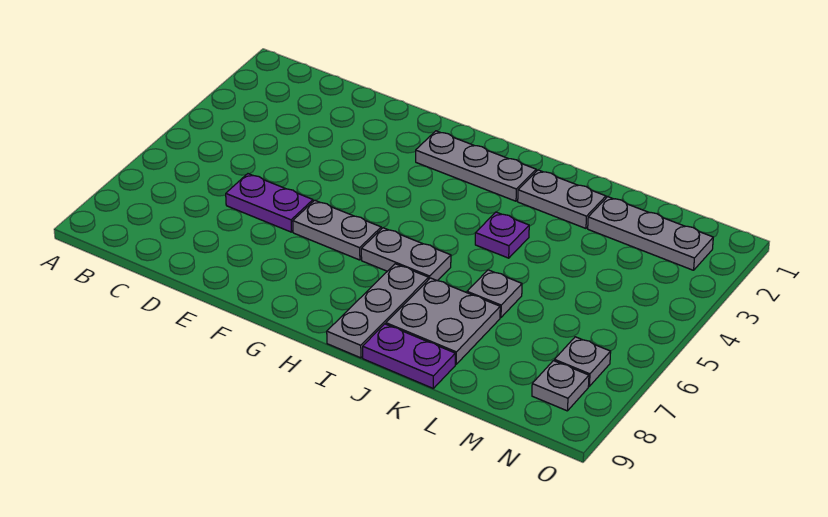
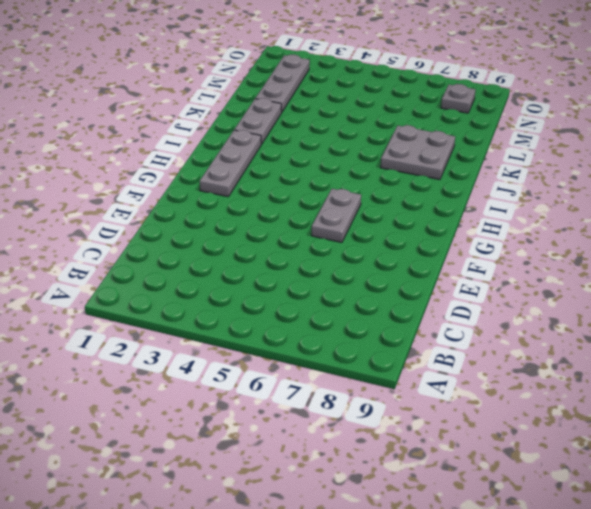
none -> purple plate D6:E6 level 1
none -> grey plate H6:I6 level 1
none -> grey plate I7:I9 level 1

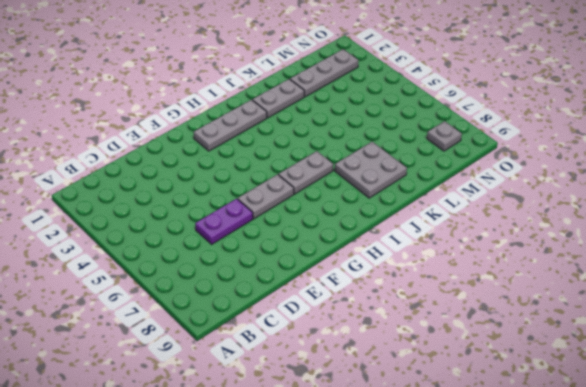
none -> grey plate I7:I9 level 1
none -> purple plate J4 level 1
none -> purple plate J9:K9 level 1

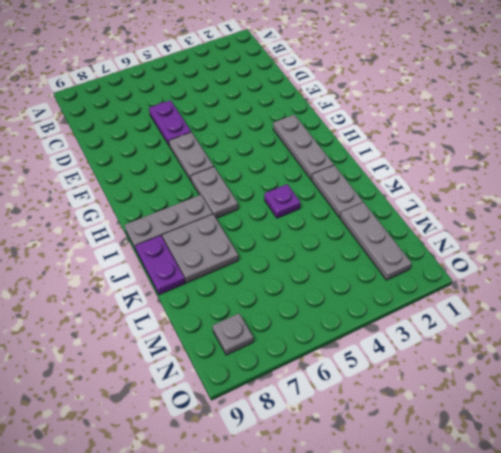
none -> grey plate K6 level 1
none -> grey plate N7 level 1

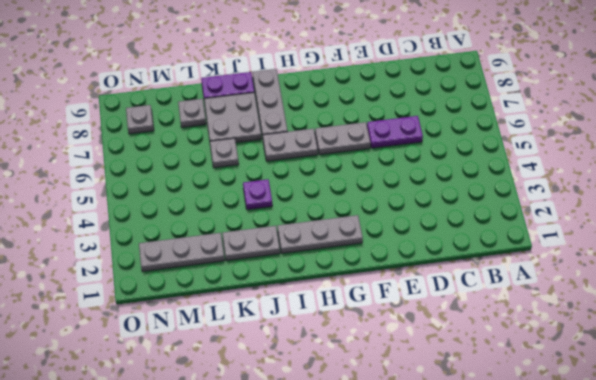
grey plate L8 level 1 -> grey plate N7 level 1

